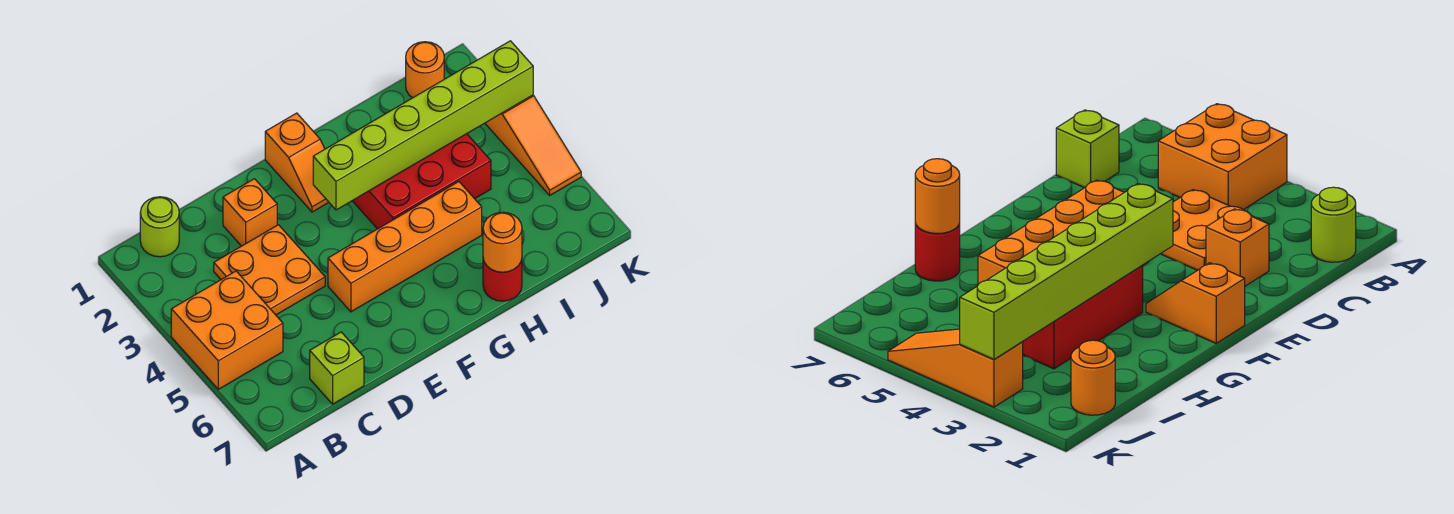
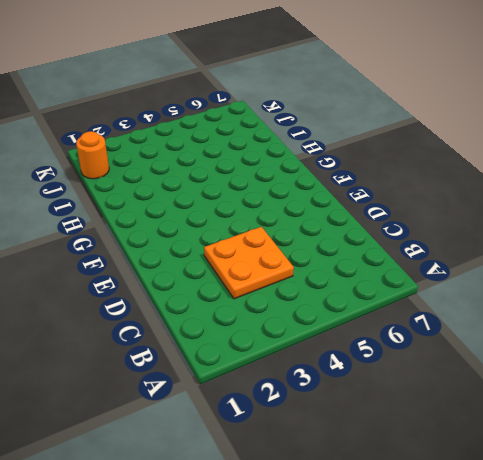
none -> orange brick A4:B5 level 1
none -> lime round brick B1 level 1
none -> lime brick C7 level 1

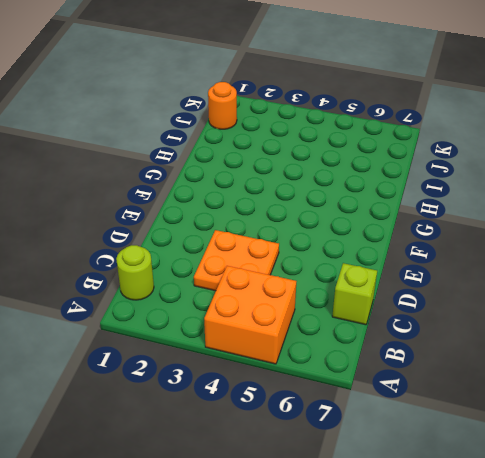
none -> orange brick D2 level 1
none -> orange brick E5:H5 level 1
none -> orange slope F1:F2 level 1 top 1

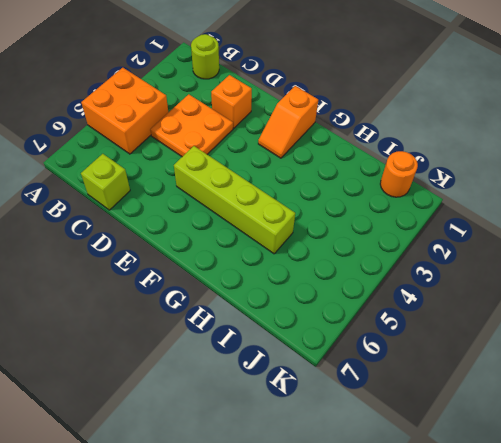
lime brick E5:H5 level 1 -> orange brick E5:H5 level 1
none -> red brick G3:I4 level 1
none -> red round brick H7 level 1
none -> orange slope K3:K5 level 1 top 3

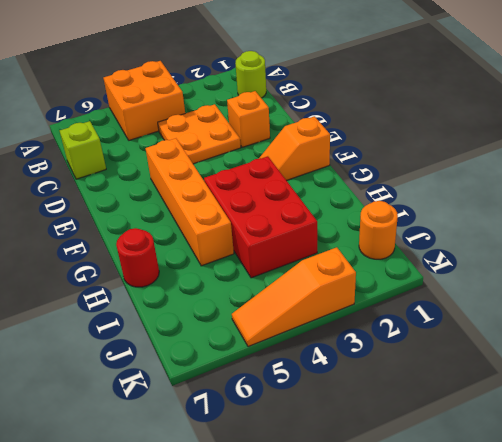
none -> lime brick F3:K3 level 2
none -> orange round brick H7 level 2

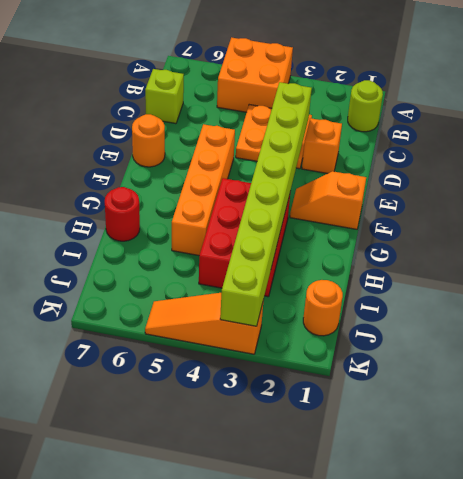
lime brick D3:K3 level 2 -> lime brick F3:K3 level 2
orange round brick E7 level 1 -> orange round brick H7 level 2

